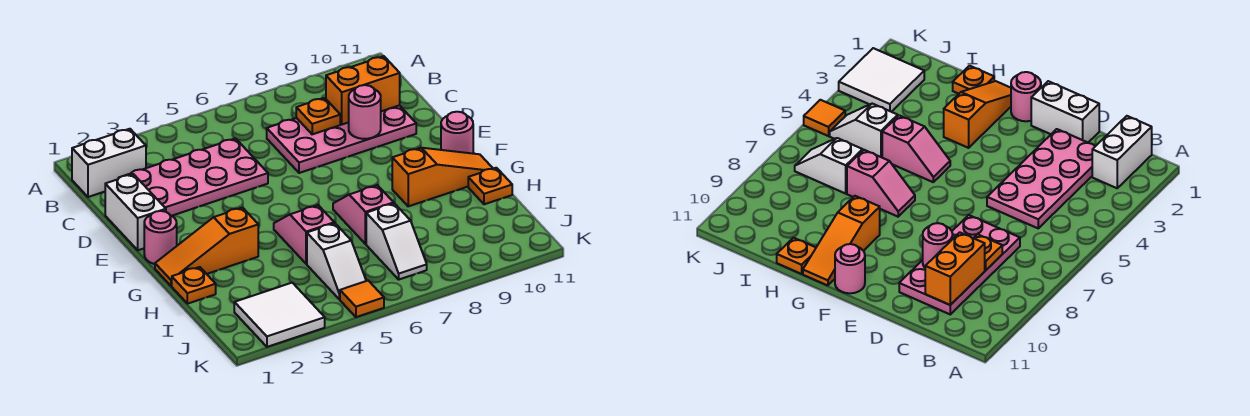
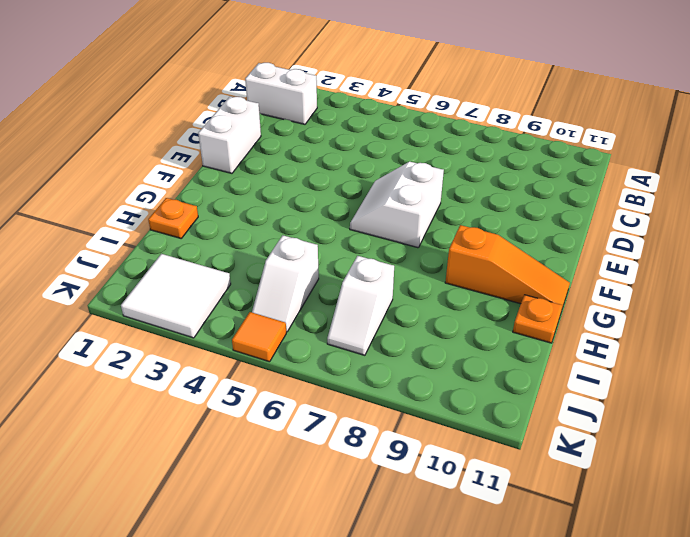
white slope E6:F7 level 1 top 7 -> none
none -> pink plate C2:D5 level 1
none -> pink plate C7:D10 level 1
none -> pink round brick F1 level 1

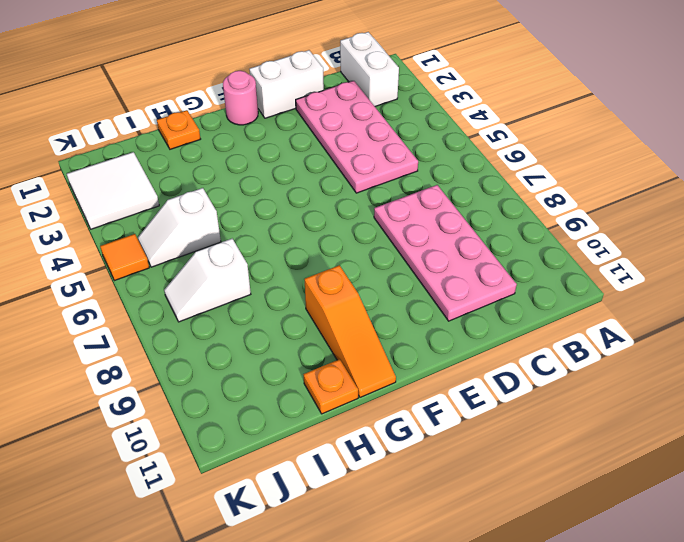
none -> pink round brick F11 level 1
none -> orange slope G1:G3 level 1 top 3
none -> pink slope G5:H5 level 1 top H

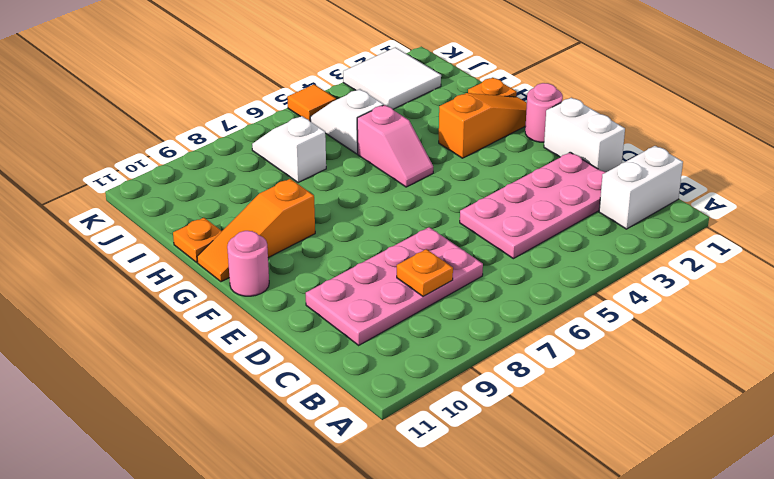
none -> pink slope G7:H7 level 1 top H
none -> orange brick C9:C10 level 2
none -> pink round brick D9 level 2

